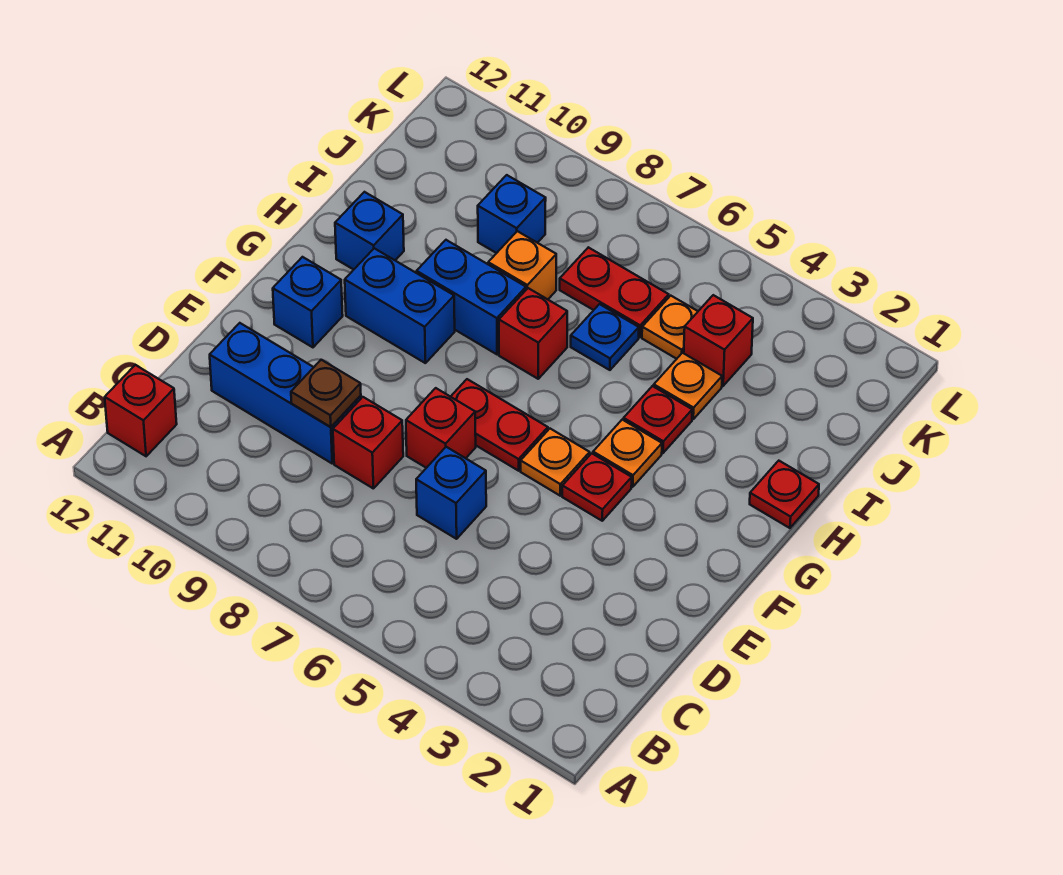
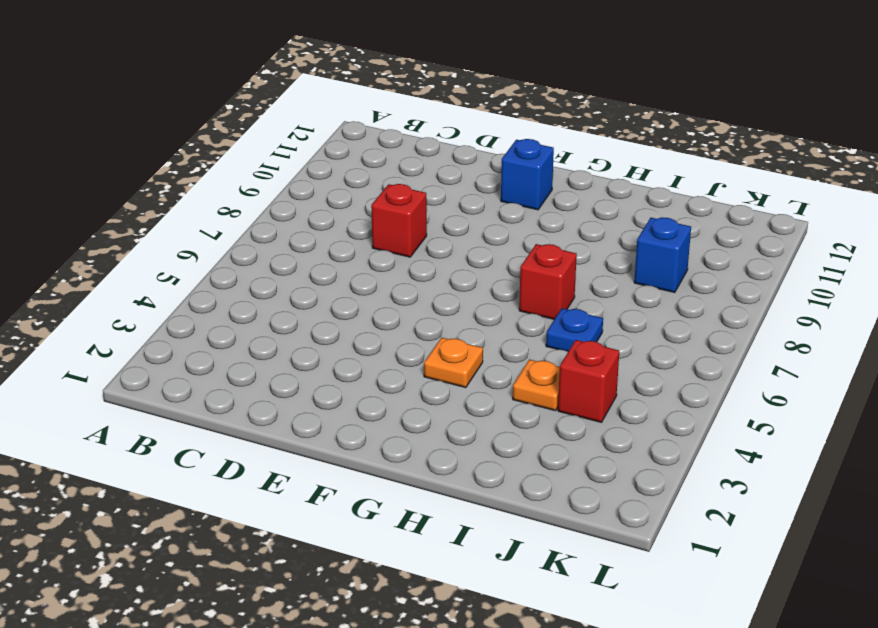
none -> red brick B12 level 1
none -> blue brick D6 level 1
none -> blue brick D9:D11 level 1

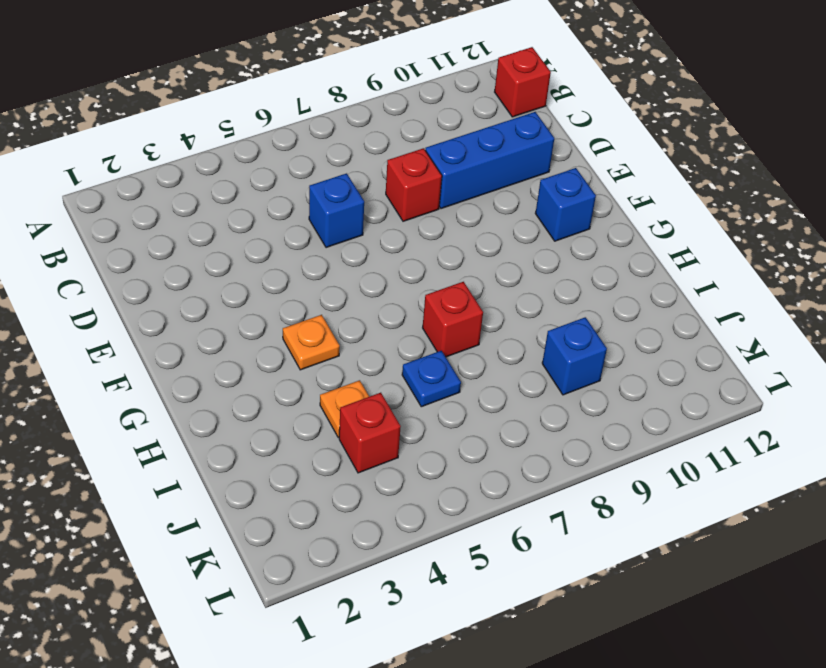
none -> red brick E7 level 1
none -> red plate F4 level 1
none -> orange plate F5 level 1

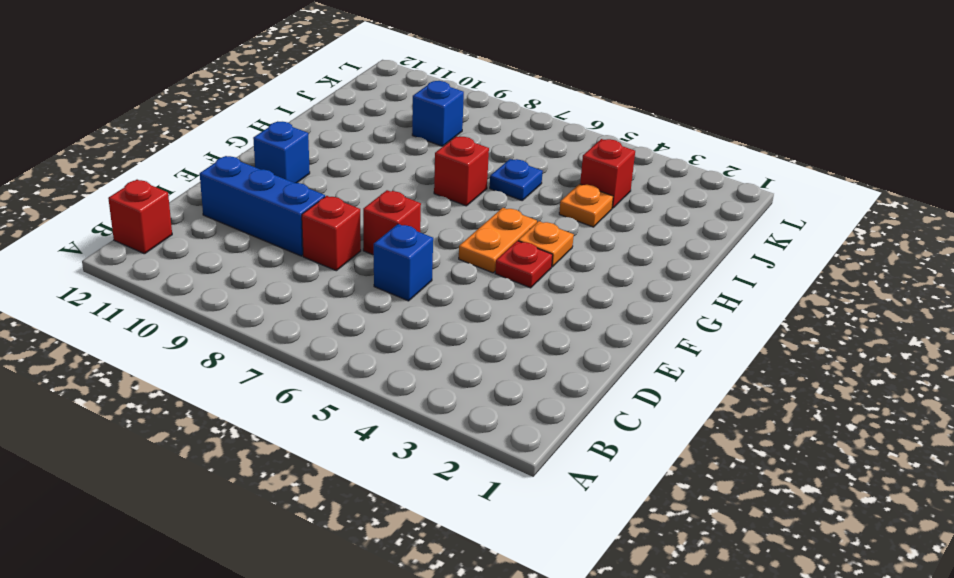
orange plate F5:G5 level 1 -> orange plate F5 level 1
none -> red plate F6:F7 level 1
none -> blue brick G9:G10 level 1
none -> red plate H1 level 1

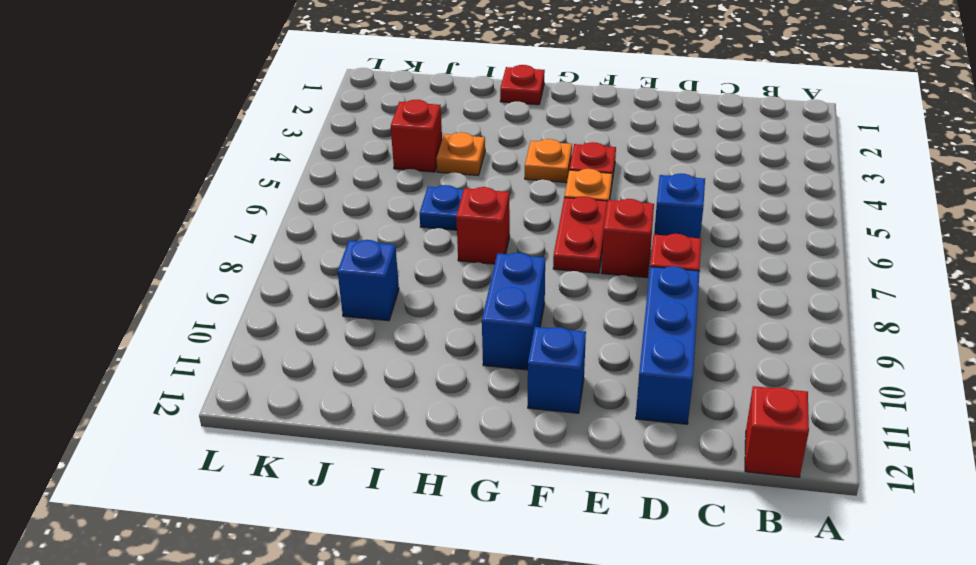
none -> red plate H4 level 1
none -> blue brick H8:H9 level 1
none -> blue brick H11 level 1

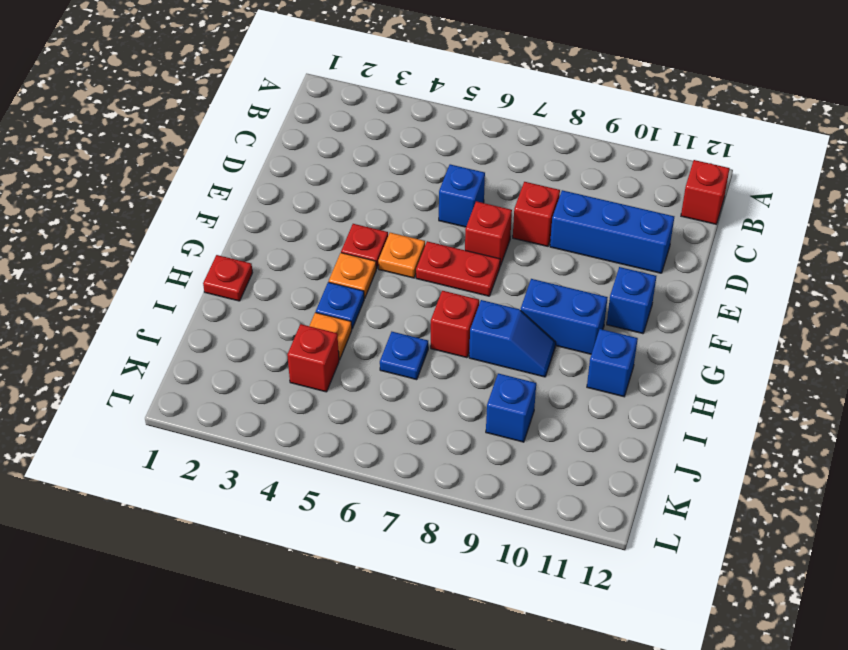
blue plate H4 level 1 -> red plate H4 level 1
blue slope H8:H9 level 1 top 8 -> blue brick H8:H9 level 1
none -> orange brick I8 level 1
none -> orange plate J5 level 1
none -> red plate J6:J7 level 1

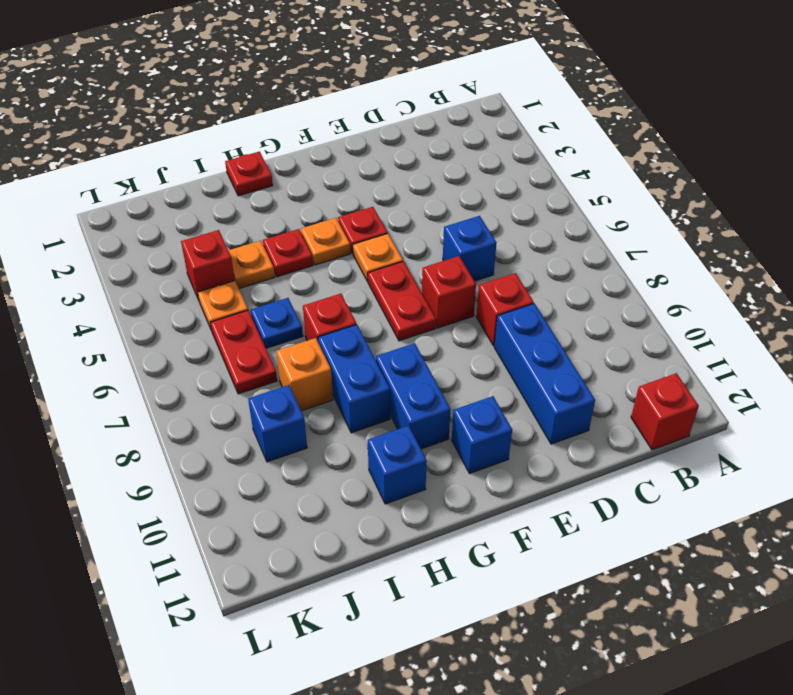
none -> brown plate D9 level 2

